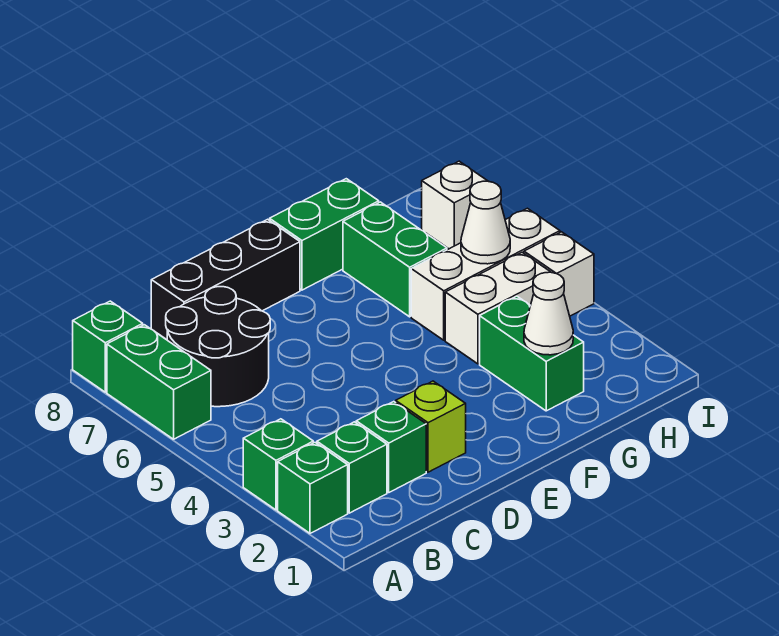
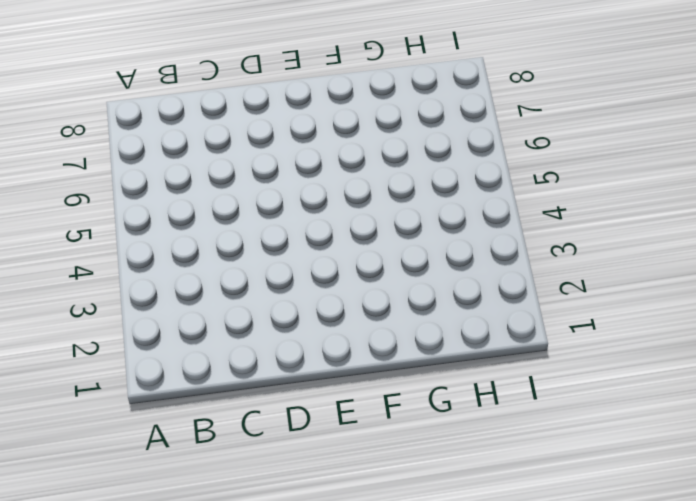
none -> green brick A2 level 1
none -> green brick A3 level 1
none -> green brick A6:A7 level 1

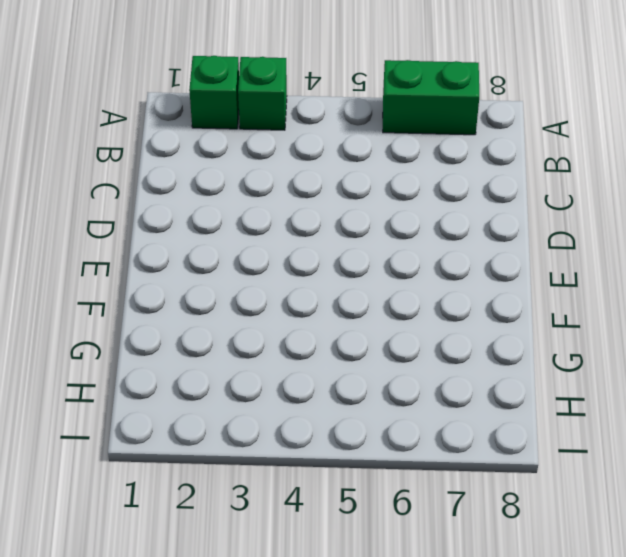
none -> green brick A8 level 1
none -> green brick B2 level 1
none -> black round brick B6:C7 level 1

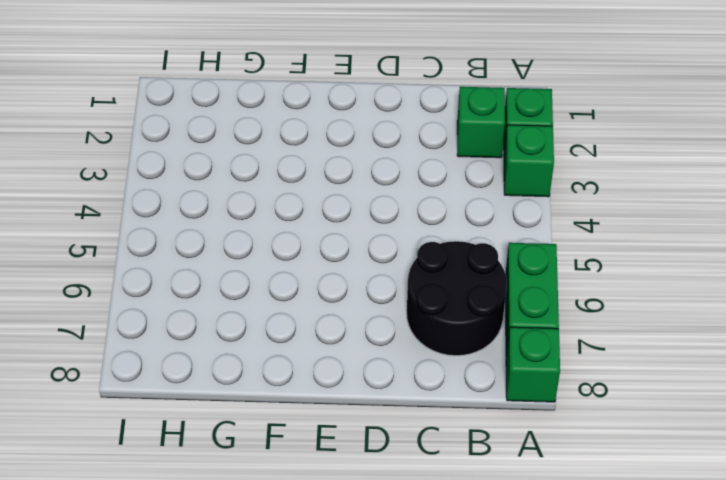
none -> green brick C2 level 1
none -> black brick C8:E8 level 1
none -> lime brick D2 level 1

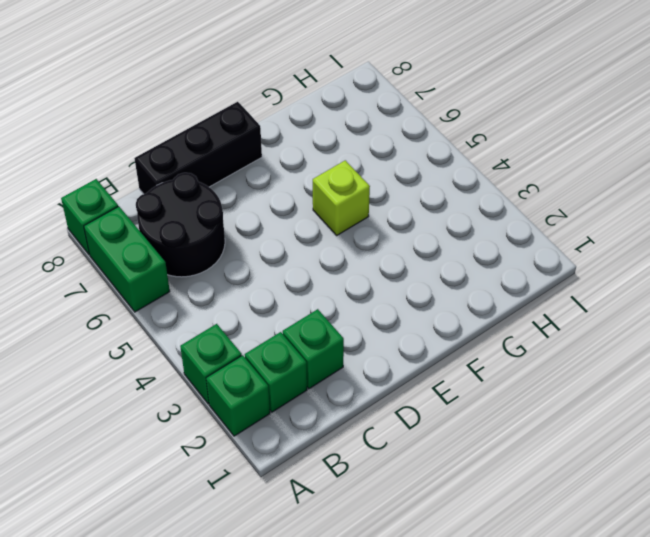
lime brick F5 level 1 -> lime brick D2 level 1
none -> green brick F8:G8 level 1
none -> green brick G2:G3 level 1
none -> white brick G4:H4 level 1

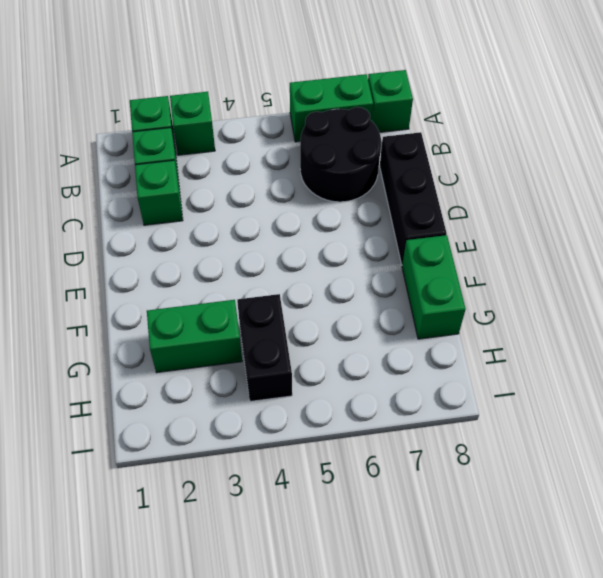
black brick G4:H4 level 1 -> white brick G4:H4 level 1
none -> lime brick D2 level 1
none -> white brick G5:I5 level 1
none -> green brick G6:G7 level 1

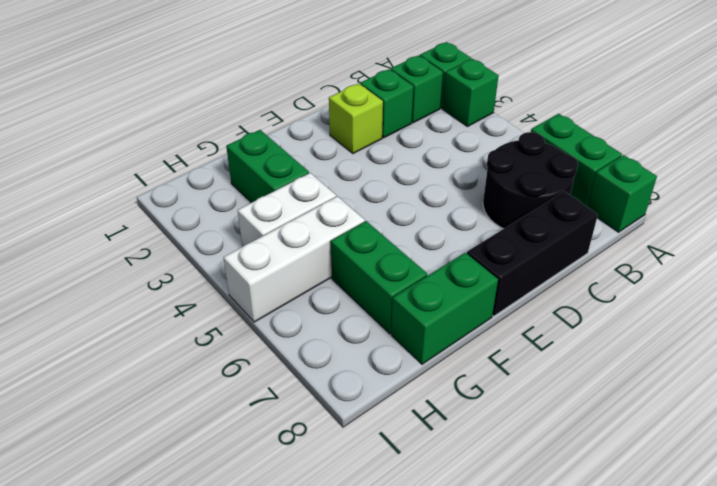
none -> white brick I4 level 1
none -> white brick I7 level 1
none -> white cone G2 level 2

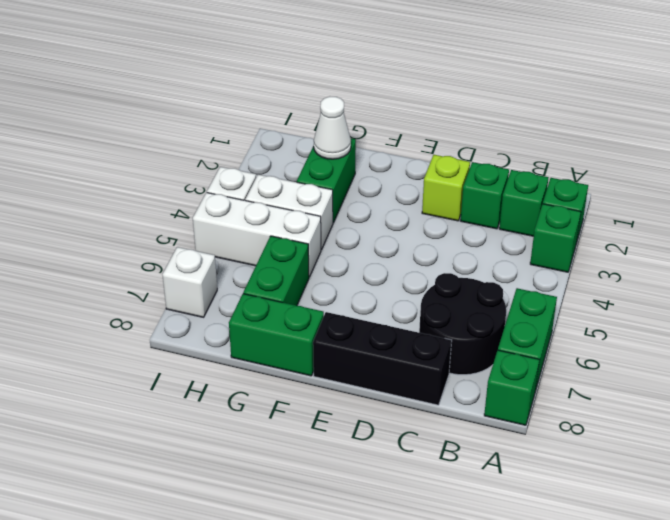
none -> white cone H5 level 2

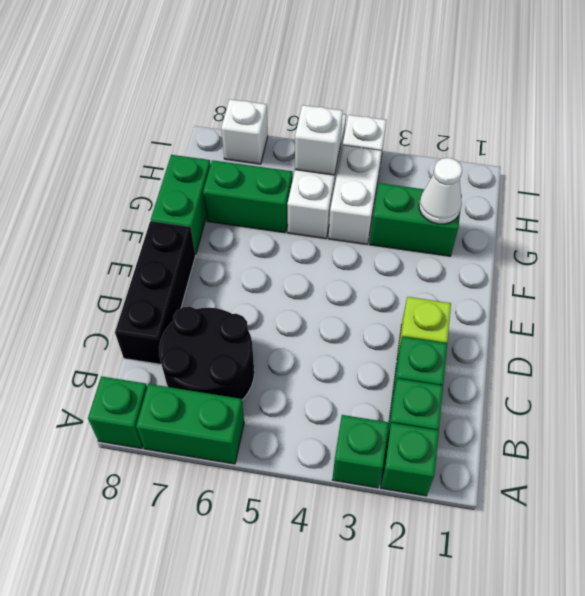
white brick H5 level 2 -> white cone H5 level 2

